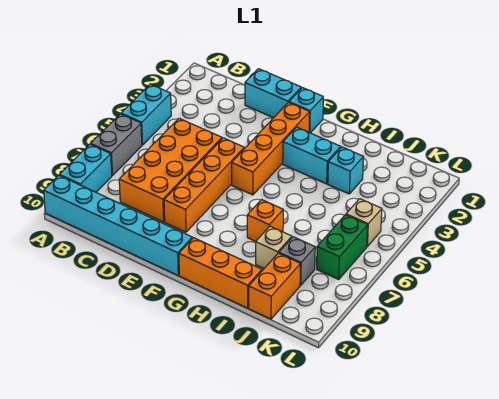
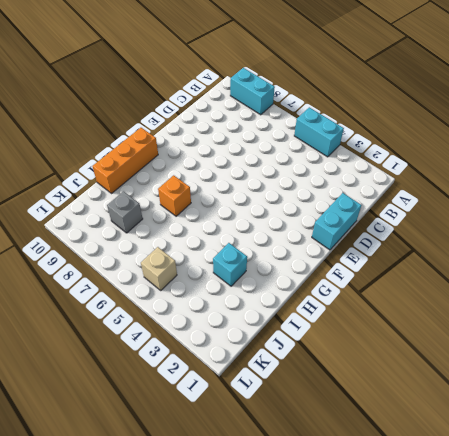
none -> grey brick A6:A7 level 1
none -> cyan brick A10:F10 level 1
none -> orange brick C5:D8 level 1

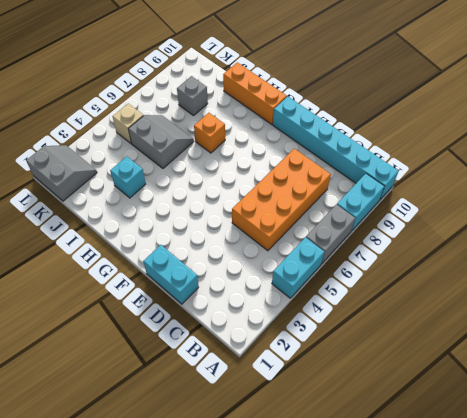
grey slope I5:J6 level 1 top 5 -> none
grey slope K1:L2 level 1 top 1 -> none
none -> orange brick E5:E8 level 1
none -> cyan brick F1 level 1
none -> orange brick F2:F5 level 1

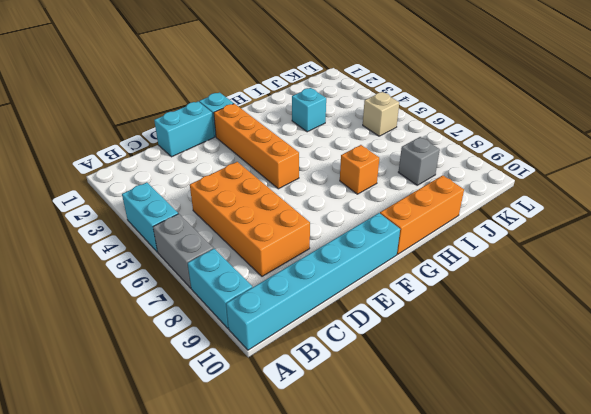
none -> orange brick E5:E8 level 1
none -> cyan brick G3:H3 level 1
none -> tan brick I8 level 1

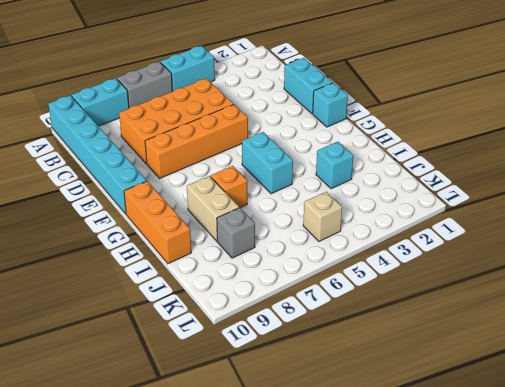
cyan brick G5:H5 level 1 -> cyan brick G3:H3 level 1
tan brick H8:I8 level 1 -> tan brick I8 level 1
none -> orange brick F2:F5 level 1
none -> orange brick J9:J10 level 1
none -> green brick K6:K7 level 1

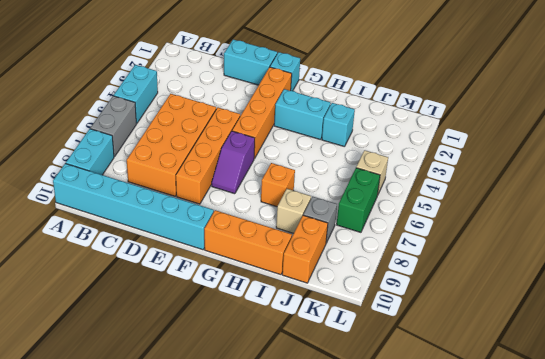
purple slope F6:F7 level 1 top 6 -> none

